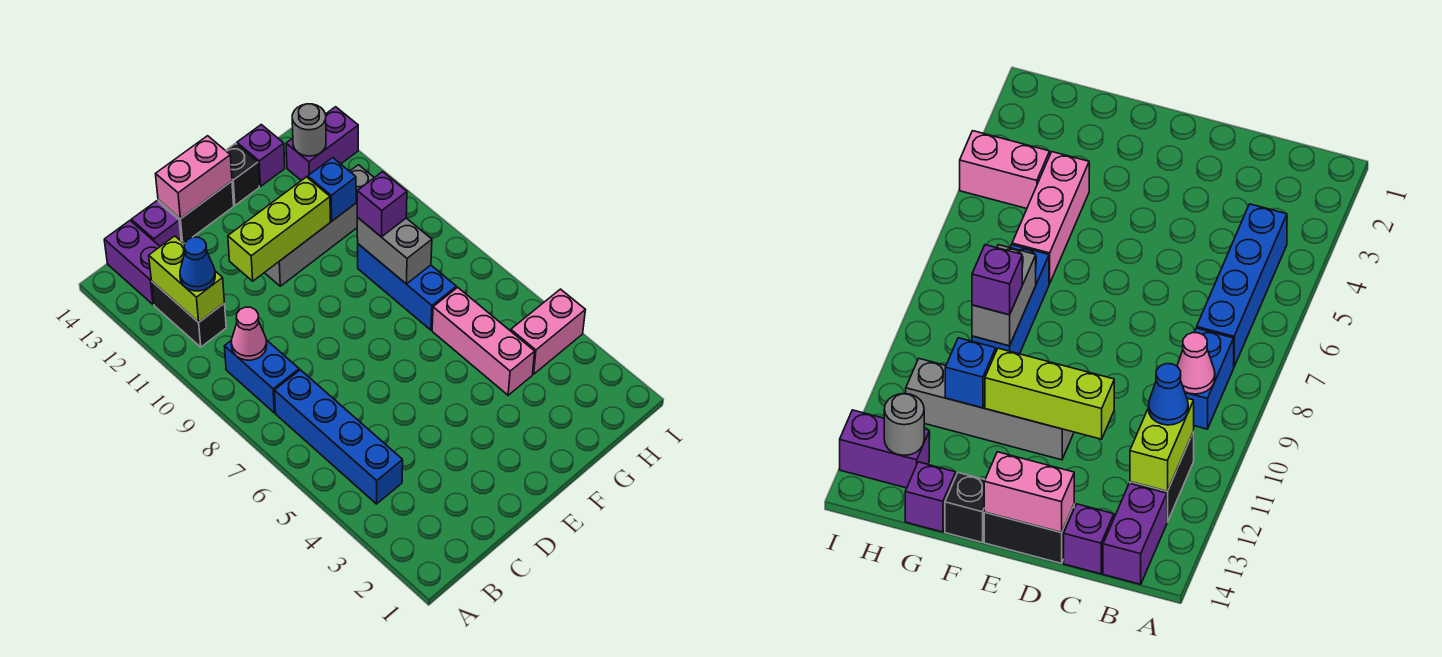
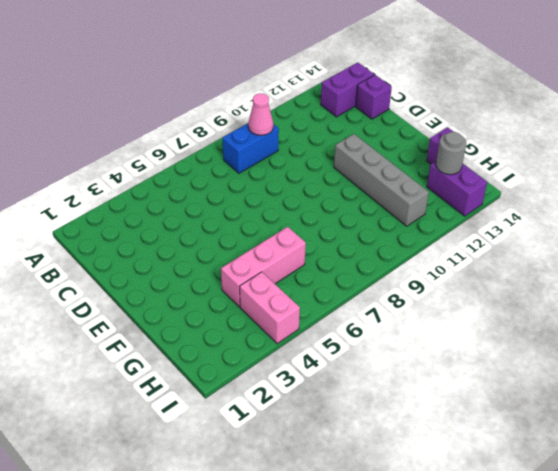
none -> blue brick B4:B7 level 1
none -> black brick B11:B12 level 1
none -> black brick D14:E14 level 1

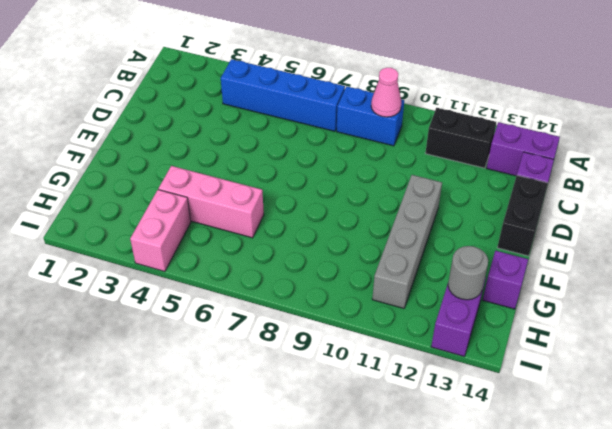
none -> black brick F14 level 1
none -> blue brick G7:G9 level 1
none -> lime brick B11:B12 level 2

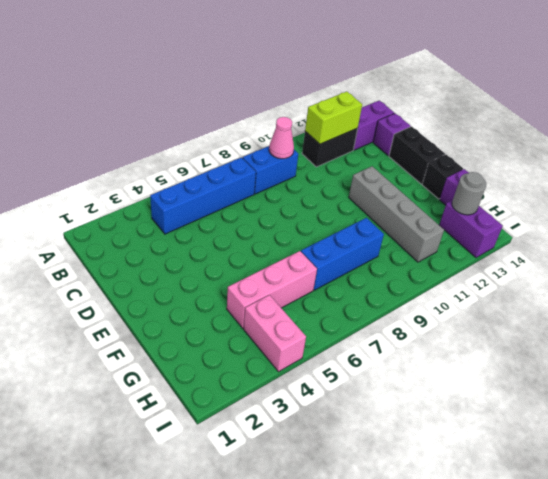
none -> lime brick D11:F11 level 2
none -> pink brick D14:E14 level 2
none -> grey brick G8:G9 level 2

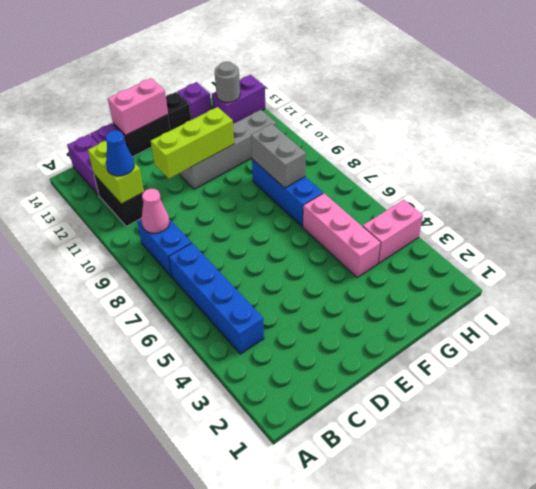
none -> blue brick G11 level 2
none -> purple brick G9 level 3

